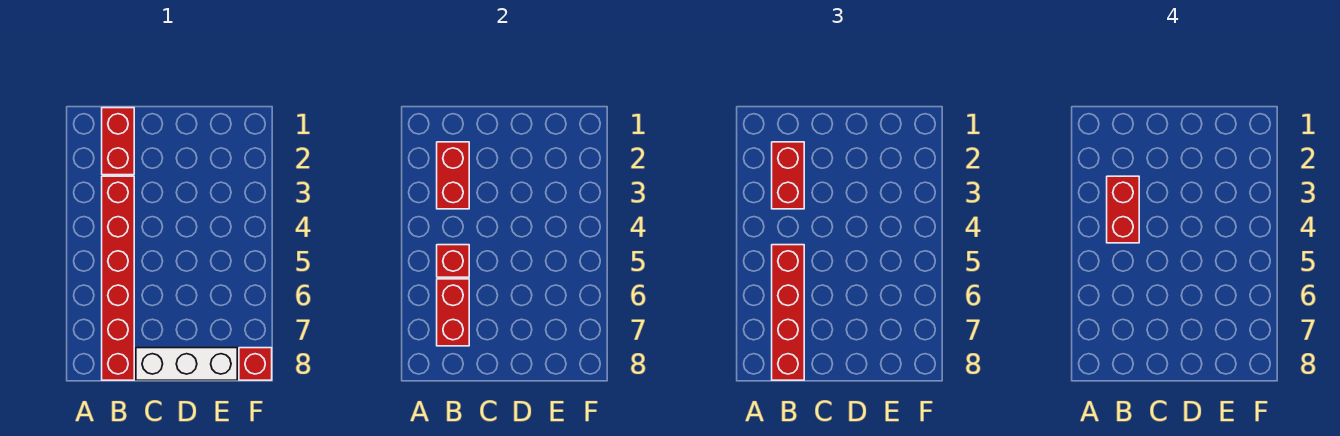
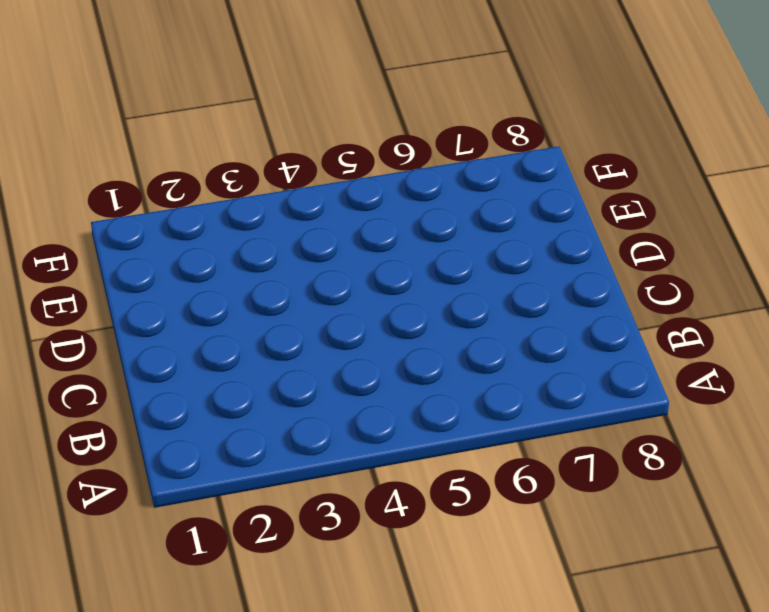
none -> red brick B1:B2 level 1
none -> red brick B3:B8 level 1

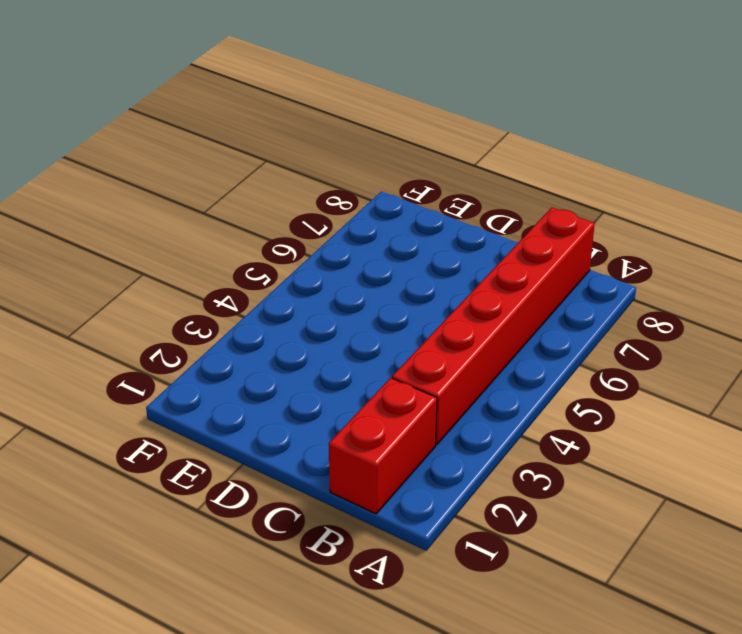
none -> white brick C8:E8 level 1
none -> red brick F8 level 1

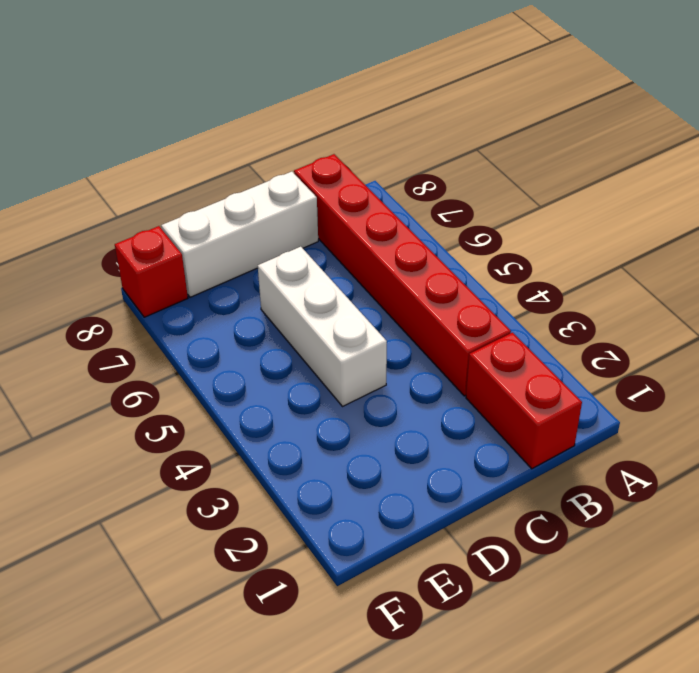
white brick D4:D6 level 1 -> none
none -> red brick B2:B3 level 2
none -> red brick B5 level 2

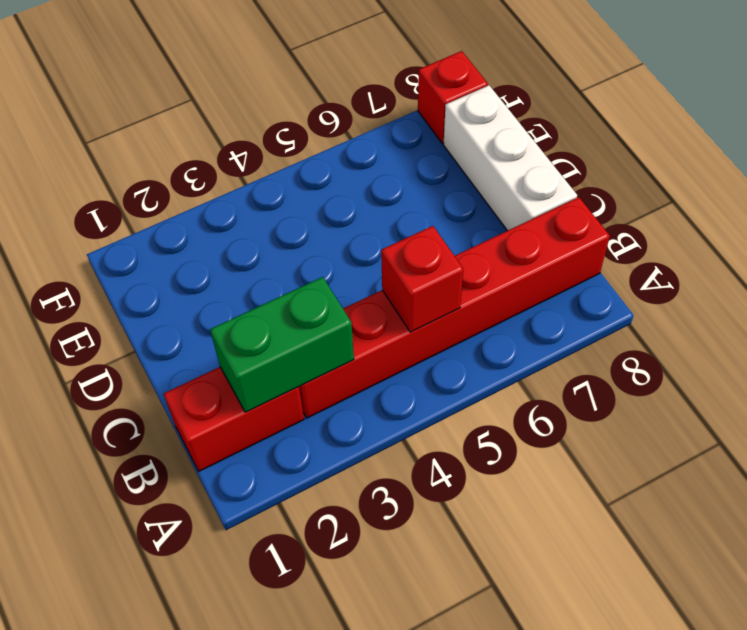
green brick B2:B3 level 2 -> red brick B2:B3 level 2
none -> red brick B6:B7 level 2
none -> red brick B2:B3 level 3

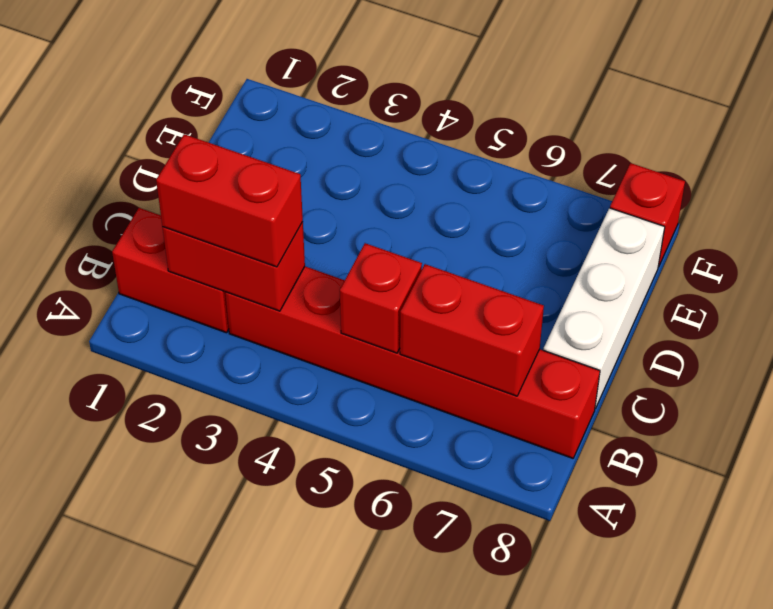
none -> red brick B5:B8 level 3
none -> red brick B3:B4 level 4

